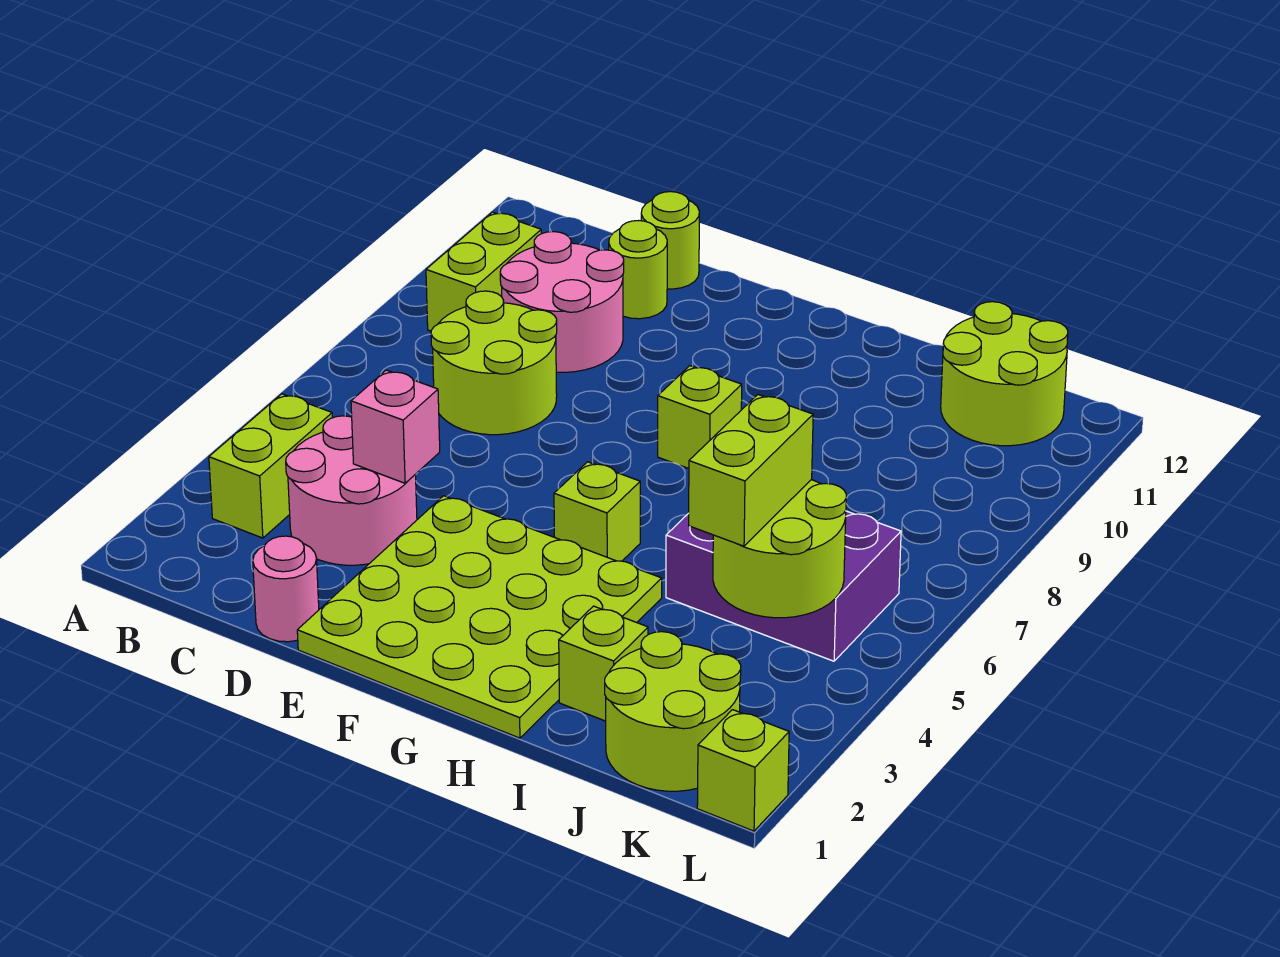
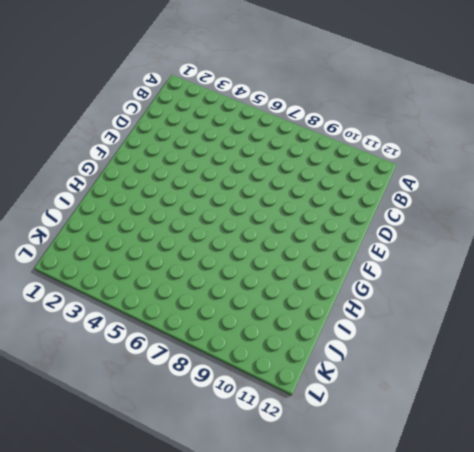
none -> lime brick B3:B4 level 1
none -> lime brick B9:B10 level 1
none -> pink round brick C3:D4 level 1

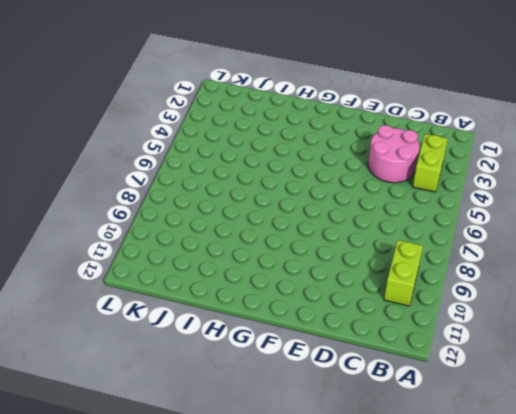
none -> lime round brick C7:D8 level 1
none -> pink round brick C9:D10 level 1
none -> pink round brick D1 level 1

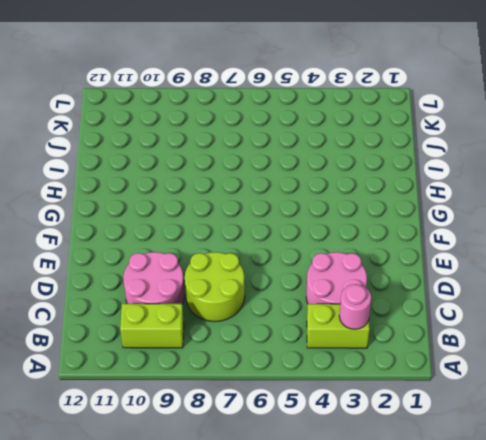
pink round brick B3 level 2 -> pink round brick D1 level 1
none -> lime round brick D11 level 1
none -> lime round brick D12 level 1
none -> lime plate E1:H4 level 1

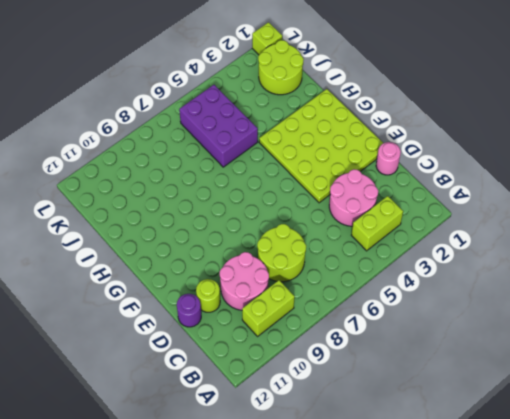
purple round brick D12 level 1 -> lime round brick D12 level 1
none -> lime brick G5 level 1
none -> lime brick G8 level 1
none -> lime brick I2 level 1

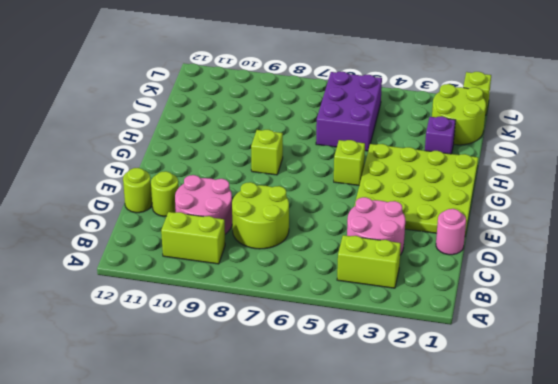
purple brick I2 level 1 -> lime brick I2 level 1
none -> lime round brick J11:K12 level 1
none -> pink brick D4 level 2
none -> lime round brick J4:K5 level 2

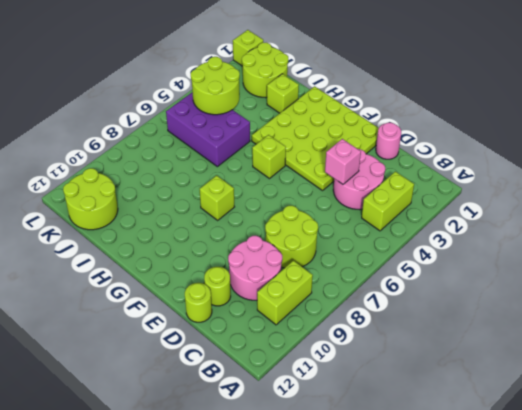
none -> lime brick J4:J5 level 3

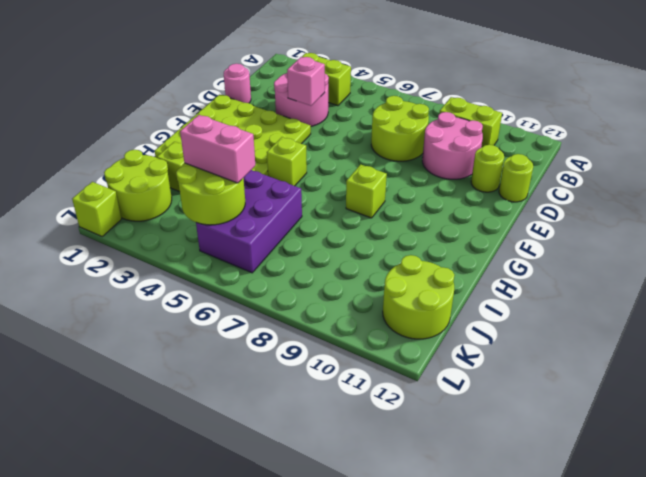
pink brick J4:J5 level 3 -> lime brick J4:J5 level 3

